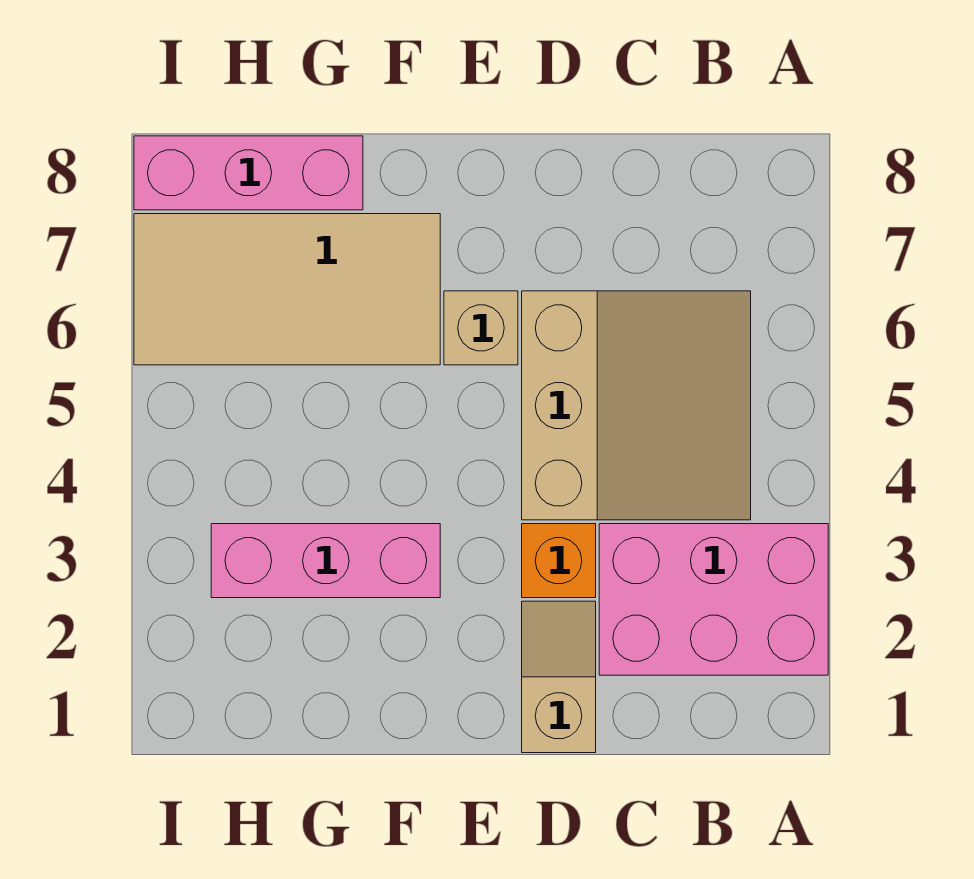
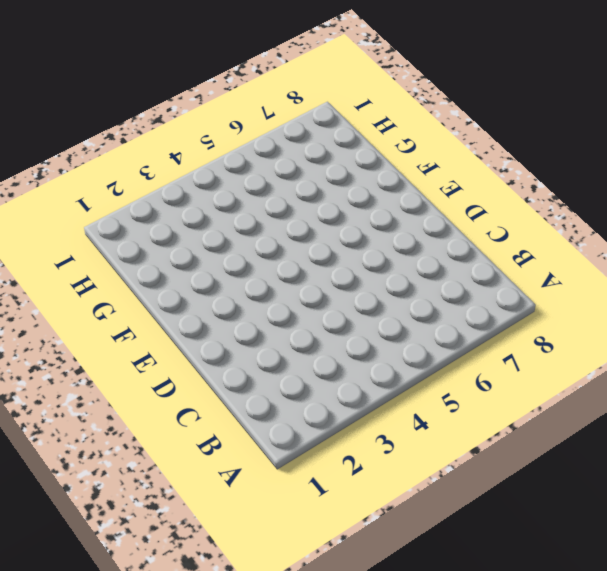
none -> pink brick A2:C3 level 1
none -> tan slope B4:D6 level 1 top D

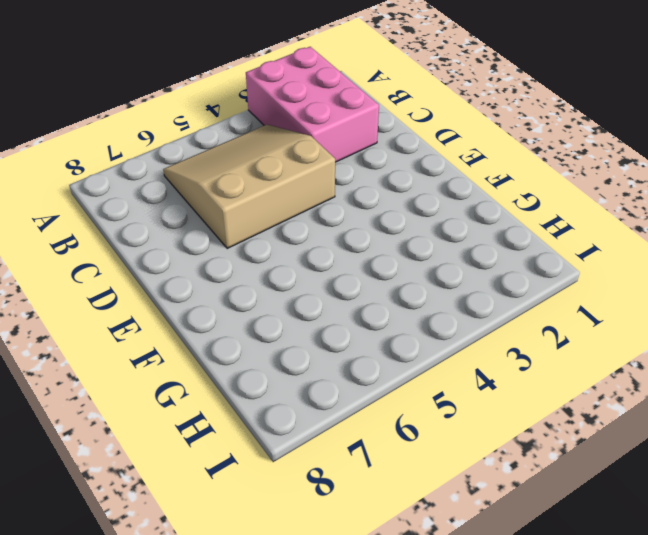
none -> tan slope D1:D2 level 1 top 1
none -> orange brick D3 level 1

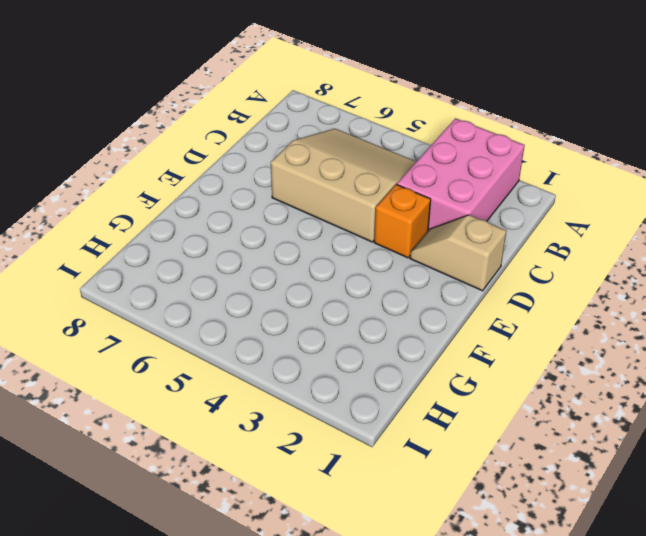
none -> tan brick E6 level 1
none -> pink brick F3:H3 level 1

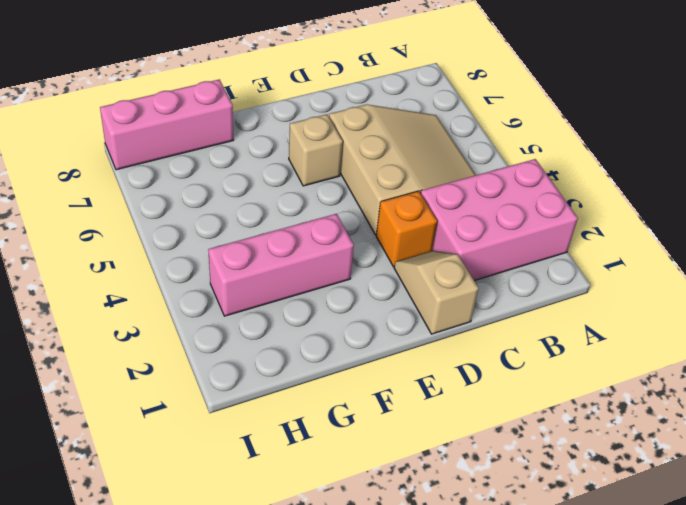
none -> tan tile F6:I7 level 1

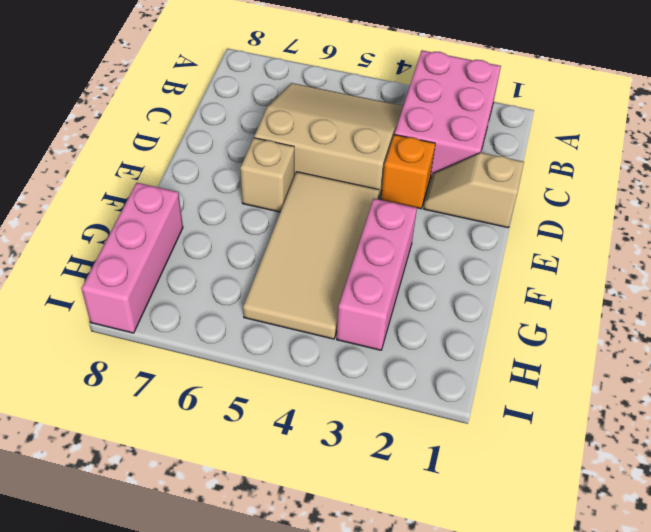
tan tile E4:H5 level 1 -> tan tile F6:I7 level 1

